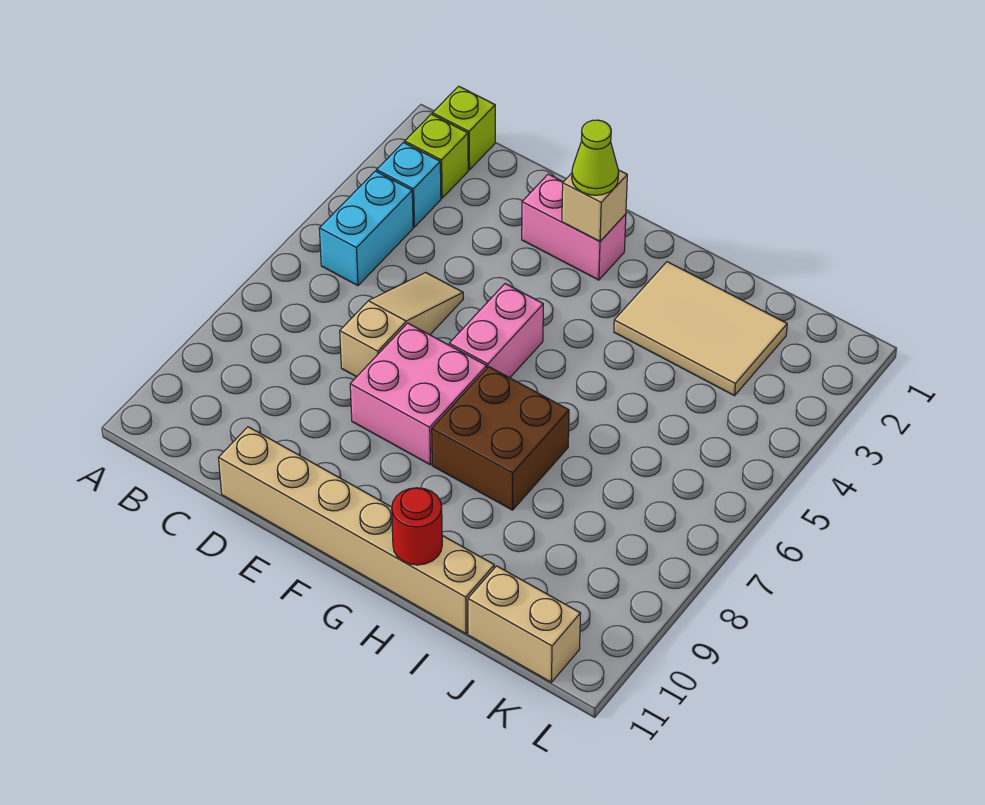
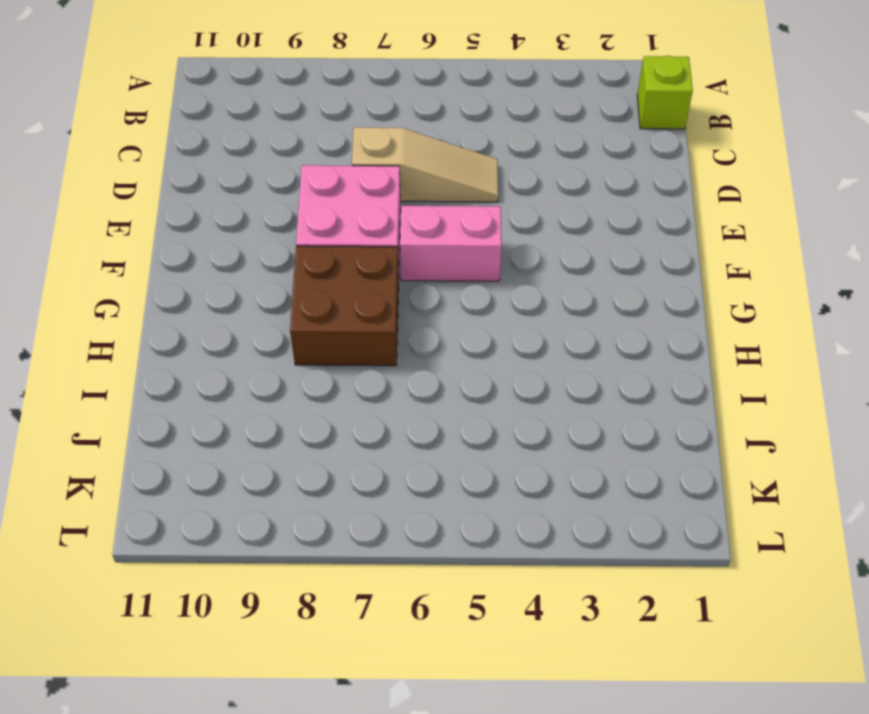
none -> lime brick B2 level 1
none -> cyan brick B3 level 1
none -> cyan brick B4:B5 level 1

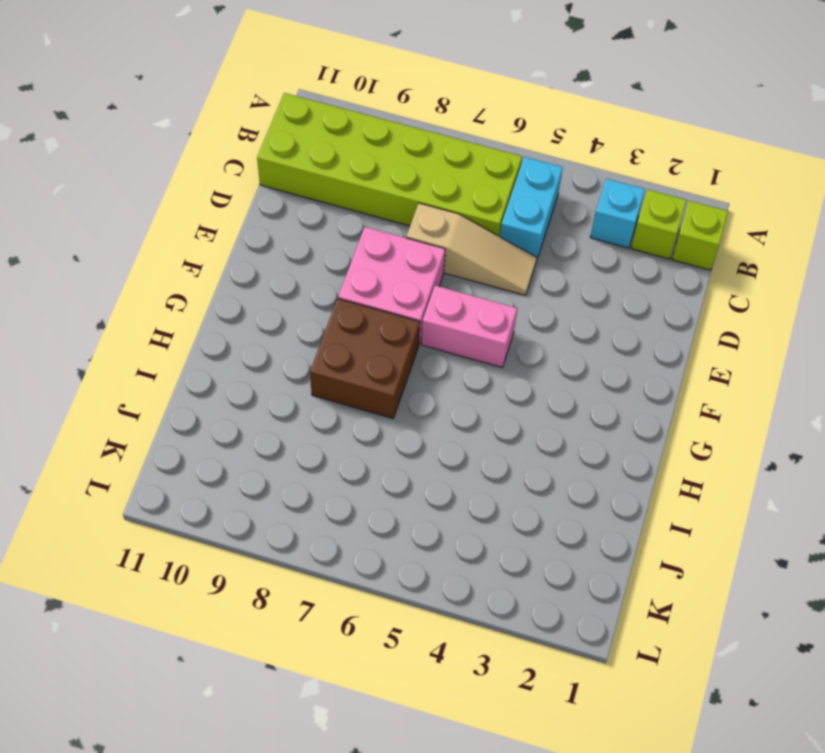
cyan brick B5:C5 level 1 -> cyan brick B4:B5 level 1
lime brick B6:C11 level 1 -> none
none -> tan brick D11:I11 level 1
none -> pink brick E2:F2 level 1
none -> tan tile H2:J3 level 1

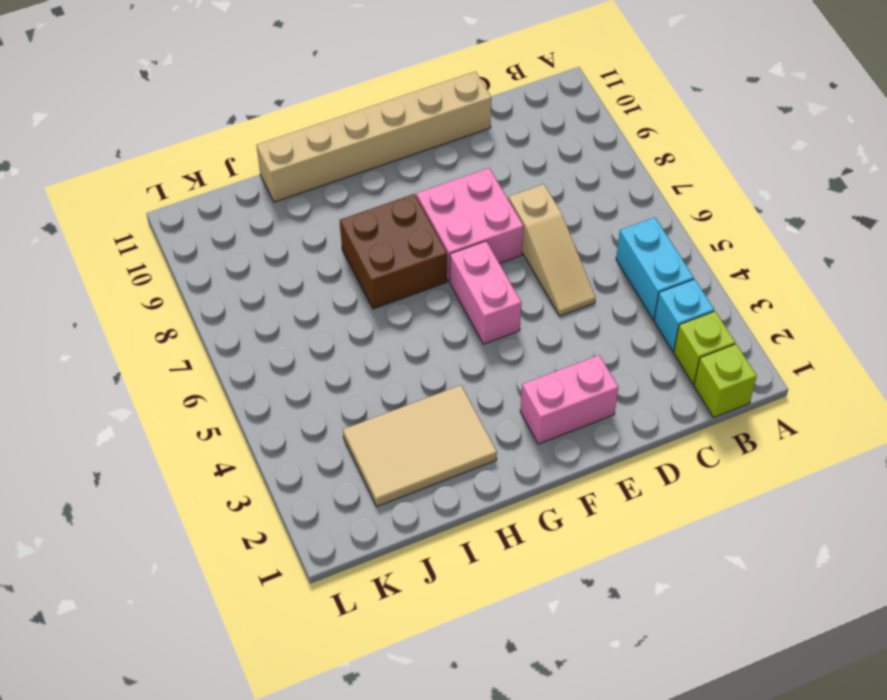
none -> tan brick J11:K11 level 1
none -> tan brick F2 level 2
none -> red round brick H11 level 2

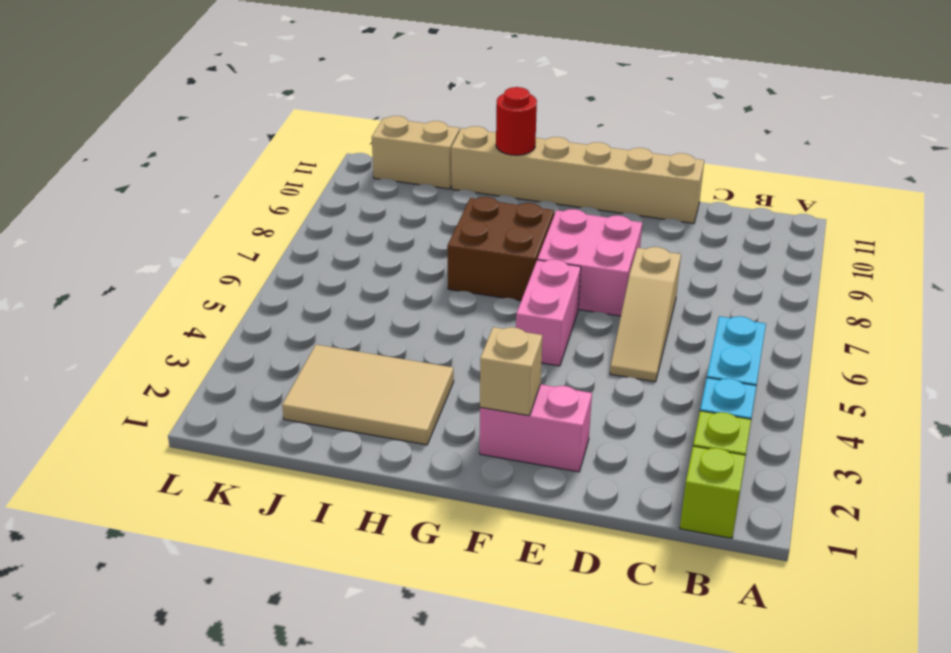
none -> lime cone F2 level 3

